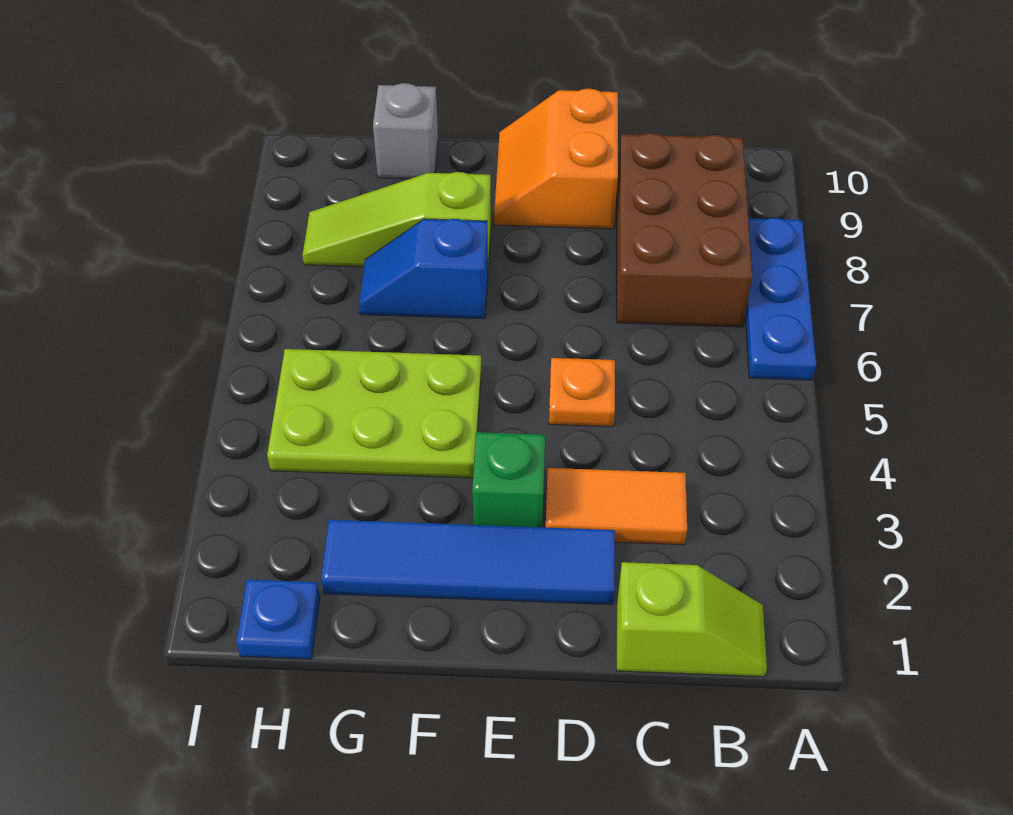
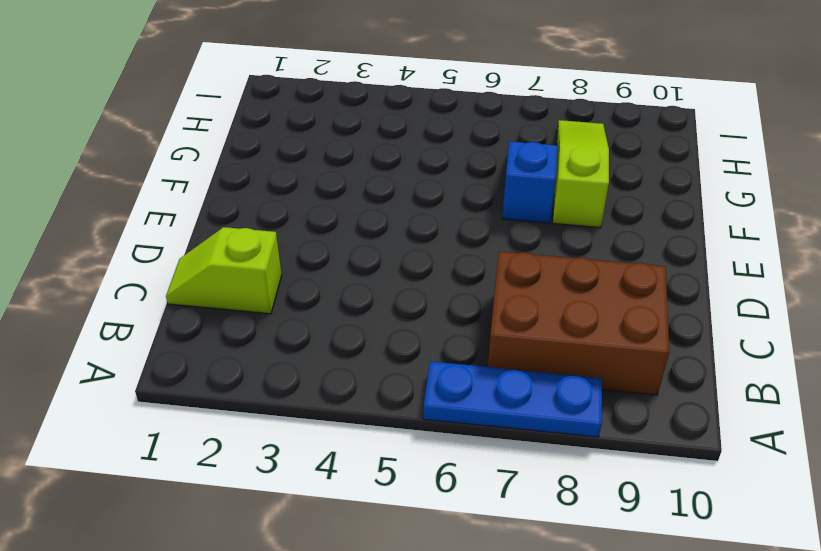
lime slope C1:C2 level 1 top 2 -> lime slope B1:C1 level 1 top C
none -> orange tile C3:D3 level 1
none -> blue tile D2:G2 level 1
none -> orange plate D5 level 1

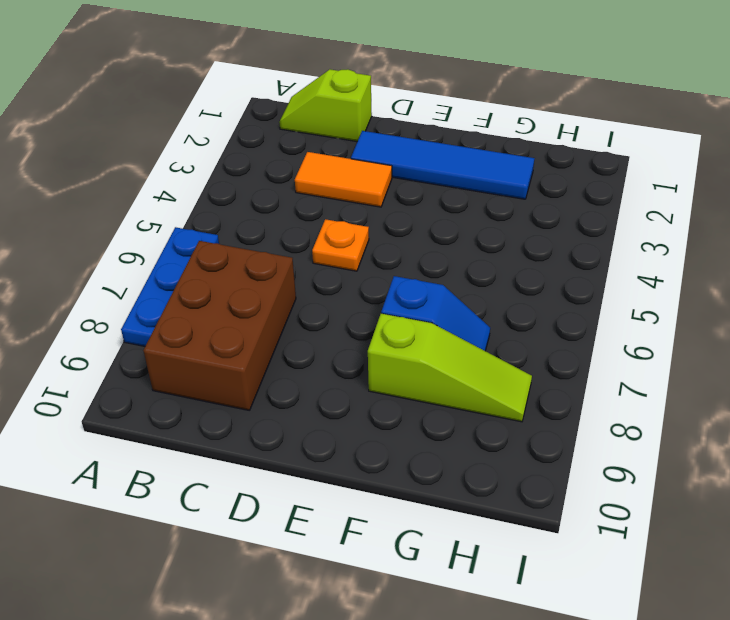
none -> orange slope D9:E10 level 1 top D
none -> green brick E3 level 1
none -> lime plate F4:H5 level 1

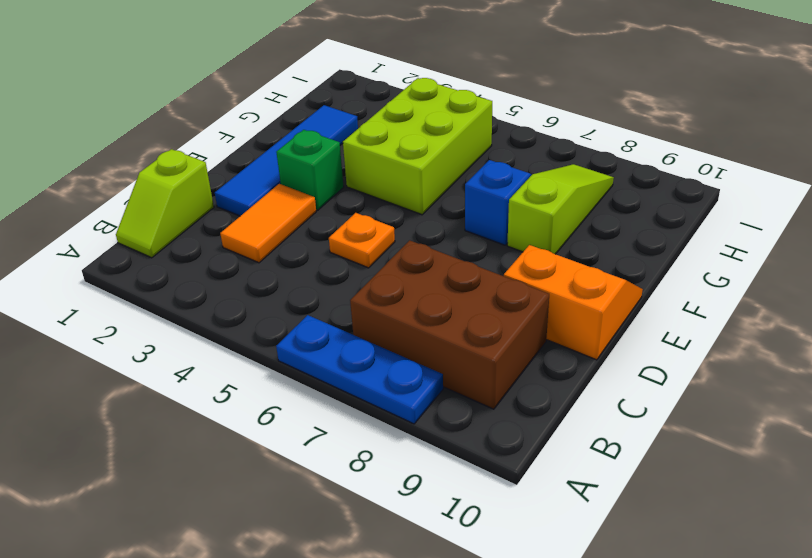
lime brick F4:H5 level 1 -> lime plate F4:H5 level 1
none -> grey brick G10 level 1
none -> blue plate H1 level 1

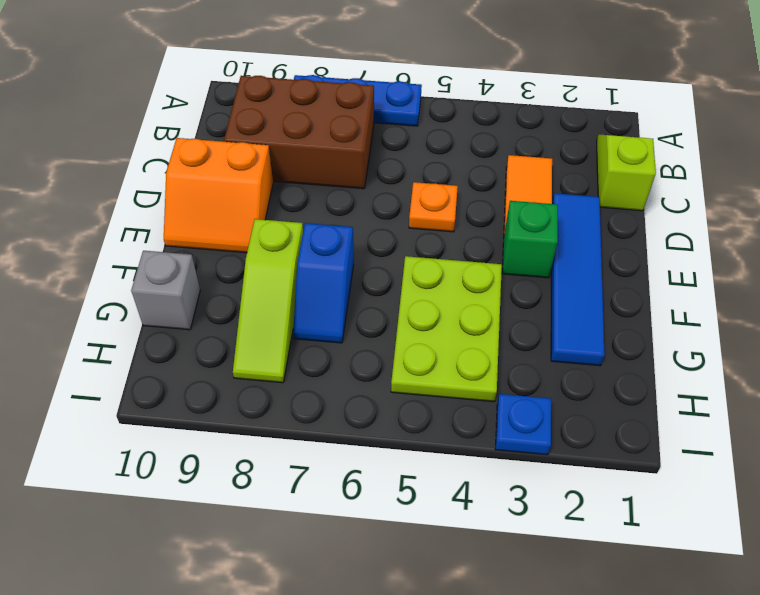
blue plate I3 level 1 -> blue plate H1 level 1

